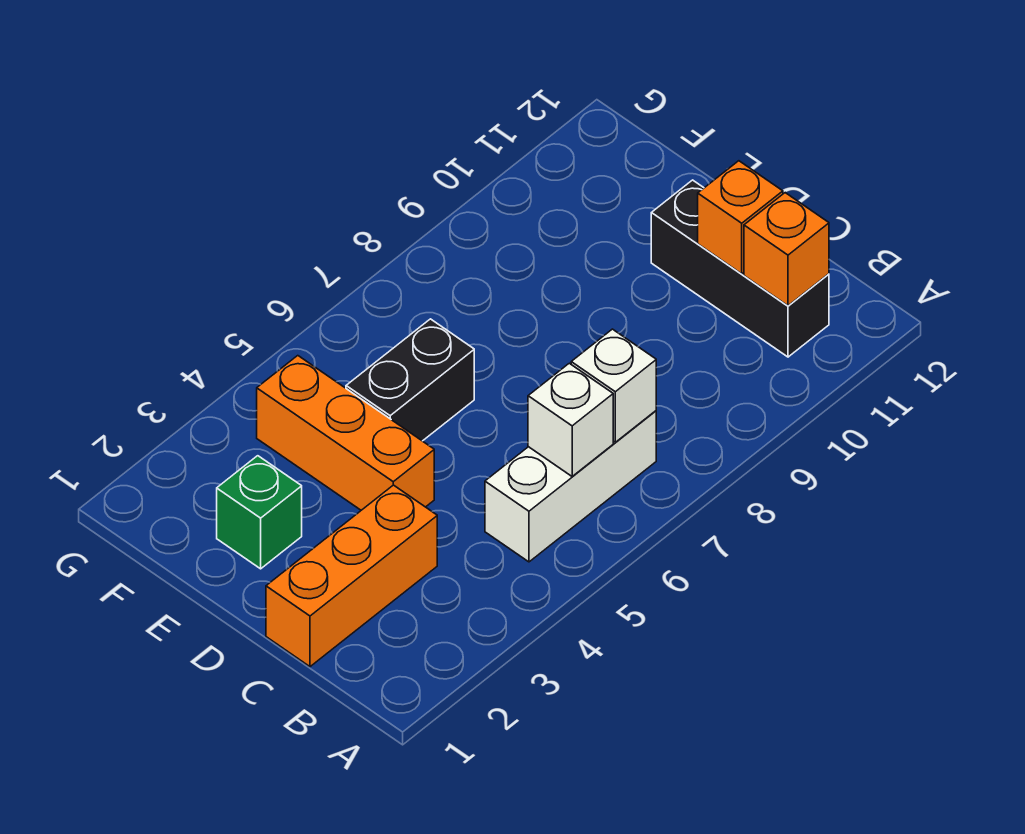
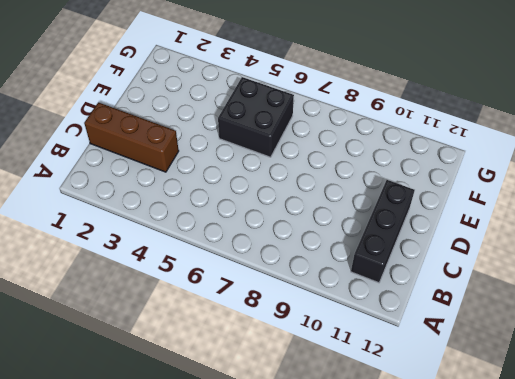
brown brick C1:C3 level 1 -> orange brick C1:C3 level 1
black brick E5:F6 level 1 -> black brick E5:E6 level 1
none -> white brick B5:B7 level 1
none -> orange brick D4:F4 level 1

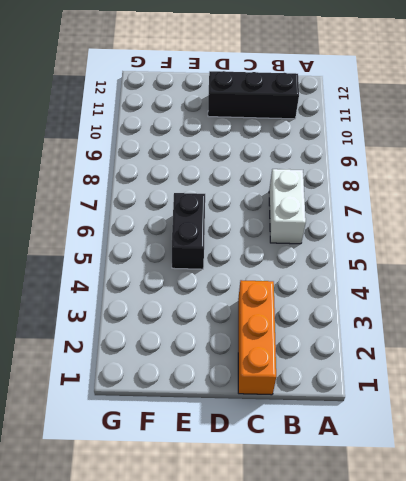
white brick B6:B7 level 1 -> white brick B5:B7 level 1
none -> orange brick D4:F4 level 1
none -> green brick E2 level 1

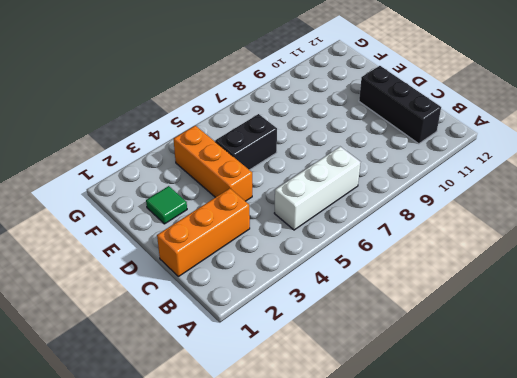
green tile E2 level 1 -> green brick E2 level 1
none -> white brick B6 level 2
none -> white brick B7 level 2

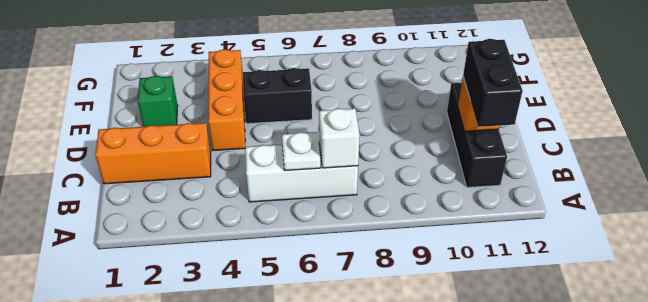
white plate B6 level 2 -> white brick B6 level 2
black brick B11:C11 level 3 -> none
none -> orange brick B11 level 2

